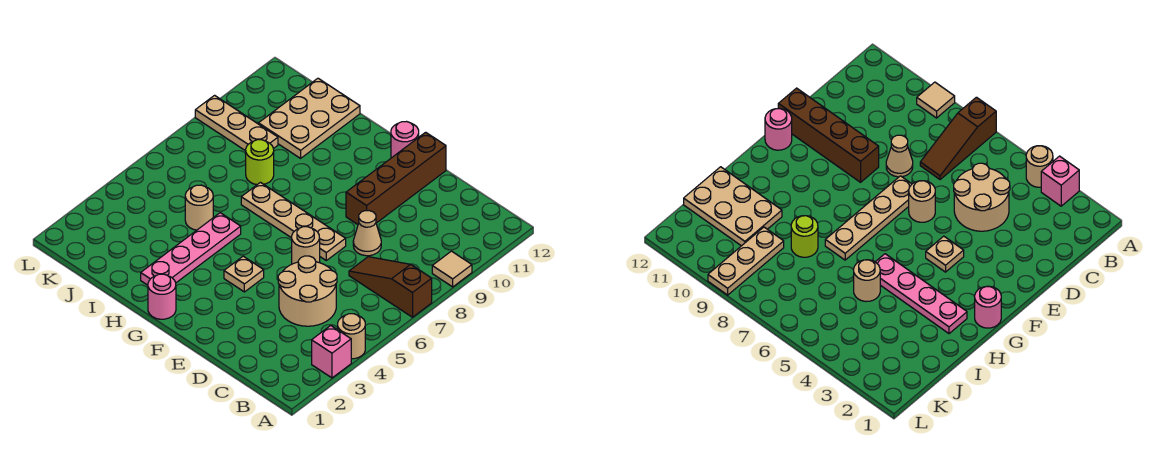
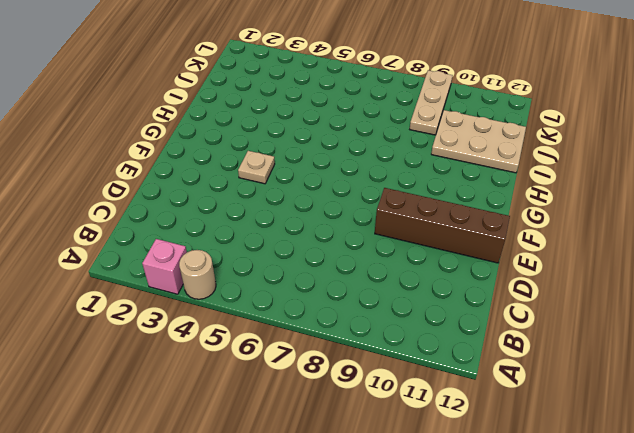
none -> brown slope A7:C7 level 1 top A
none -> tan tile A9 level 1
none -> tan round brick C4:D5 level 1

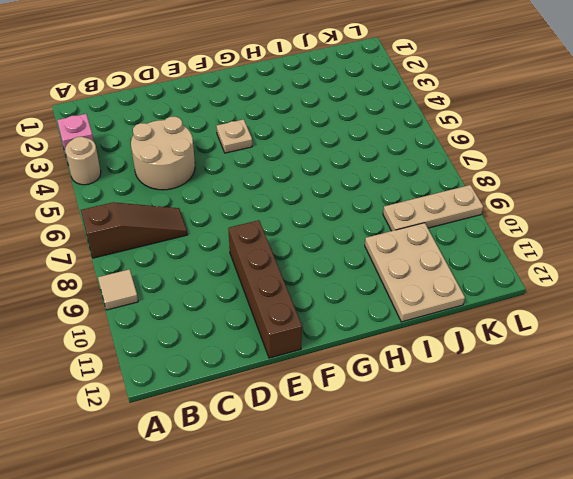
none -> tan cone D8 level 1
none -> tan round brick E6 level 1
none -> tan plate E7:H7 level 1

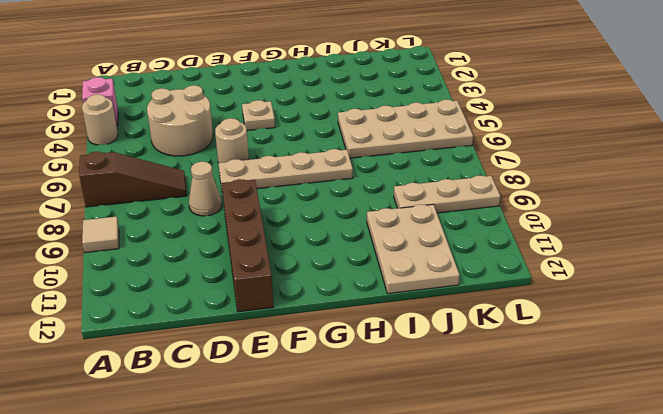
tan plate I5:L6 level 1 -> tan round brick I5 level 1
none -> pink round brick F12 level 1
none -> pink round brick G1 level 1
none -> pink plate H2:H5 level 1

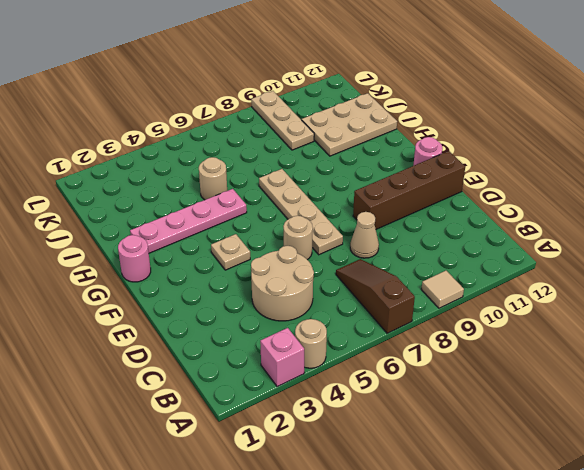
none -> lime round brick I8 level 1

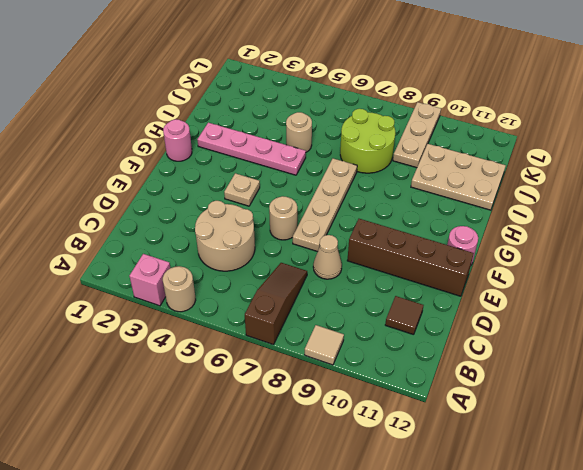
brown tile C11 level 1 -> none
lime round brick I7:J8 level 1 -> lime round brick I8 level 1

